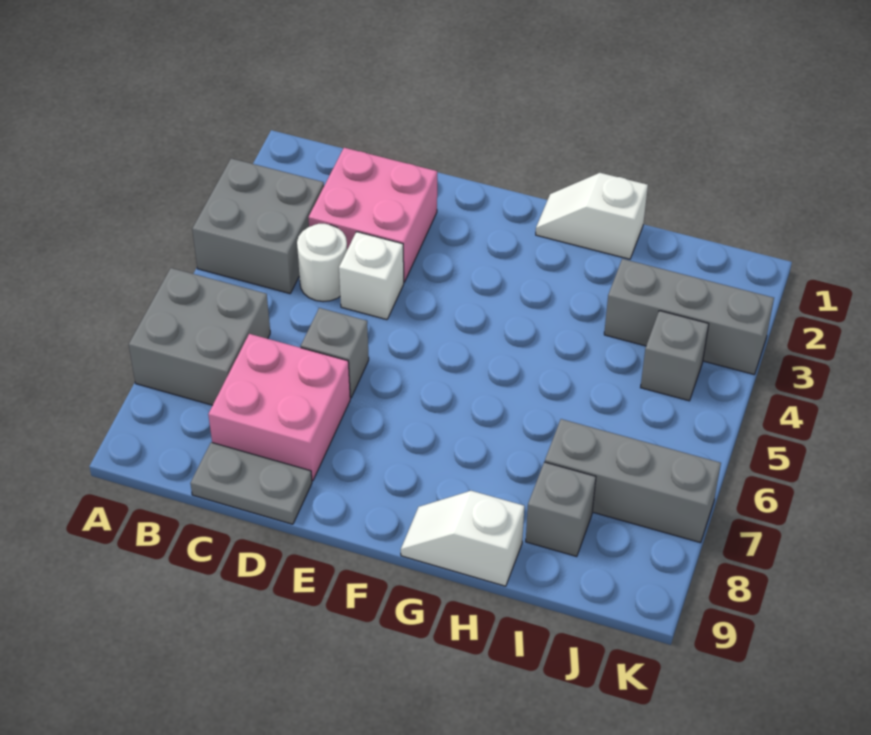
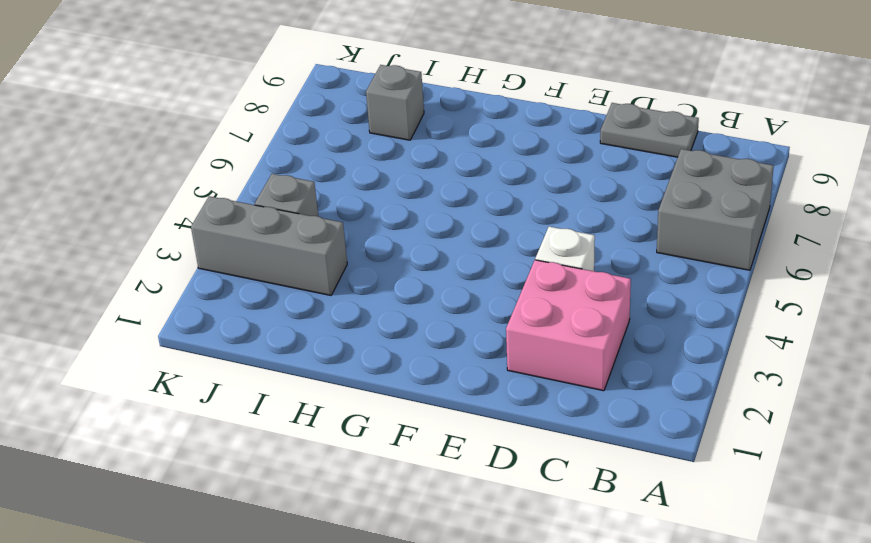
none -> grey brick A3:B4 level 1
none -> white round brick C4 level 1
none -> pink brick C7:D8 level 1

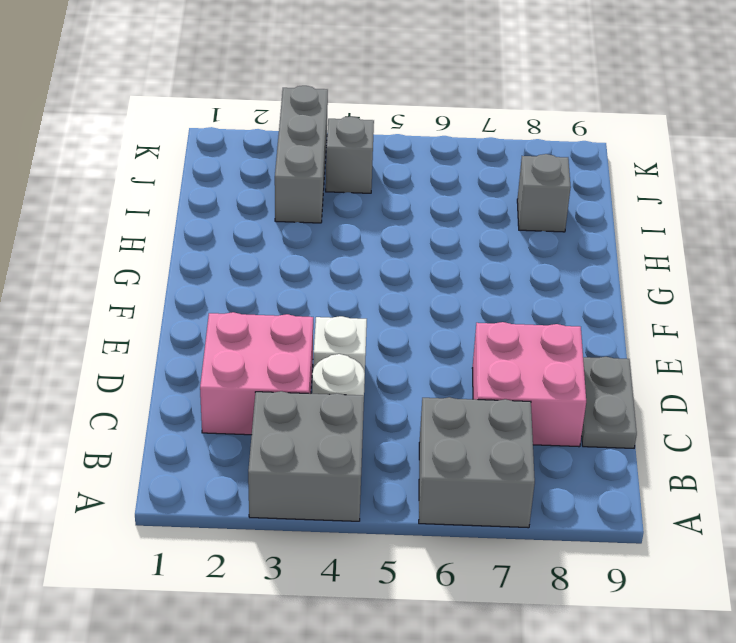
none -> grey brick D6 level 1
none -> white slope G1:H1 level 1 top H
none -> white slope G9:H9 level 1 top H

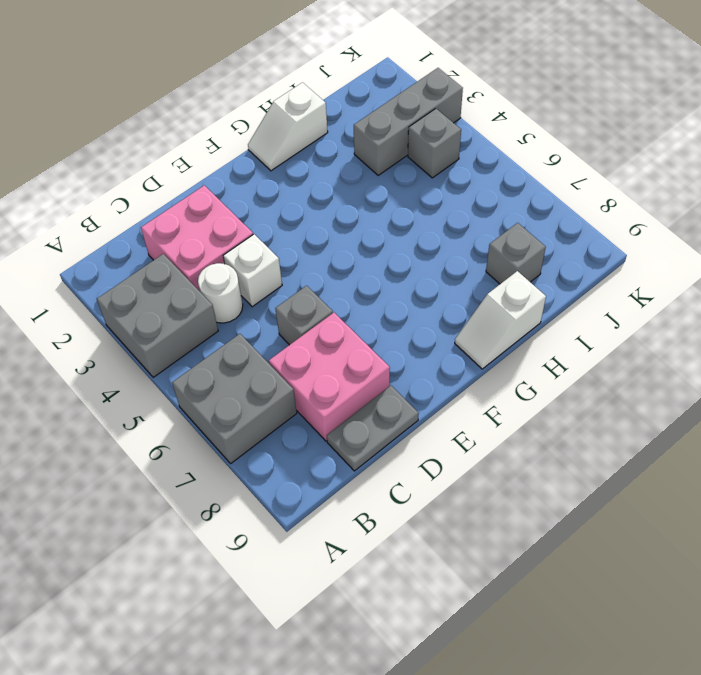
none -> grey brick I7:K7 level 1

